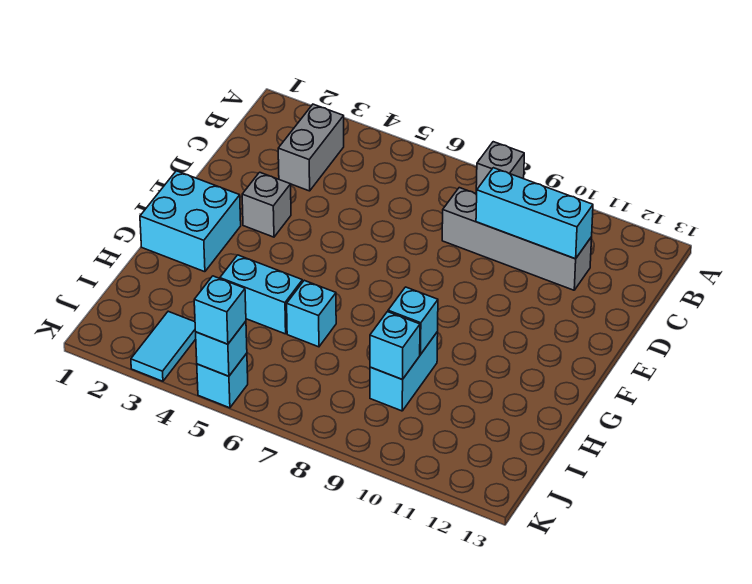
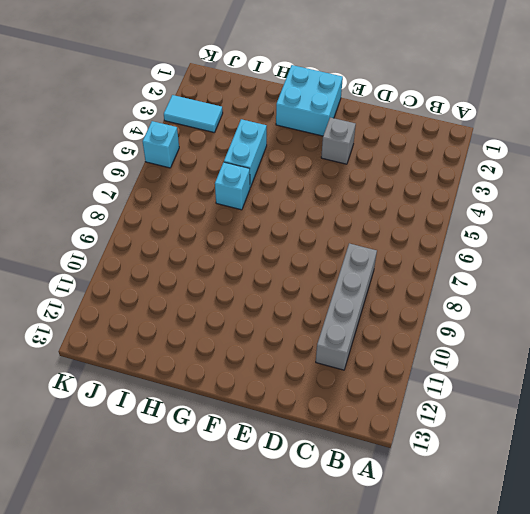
none -> grey brick A8 level 1
none -> grey brick B3:C3 level 1
none -> cyan brick H9:I9 level 1

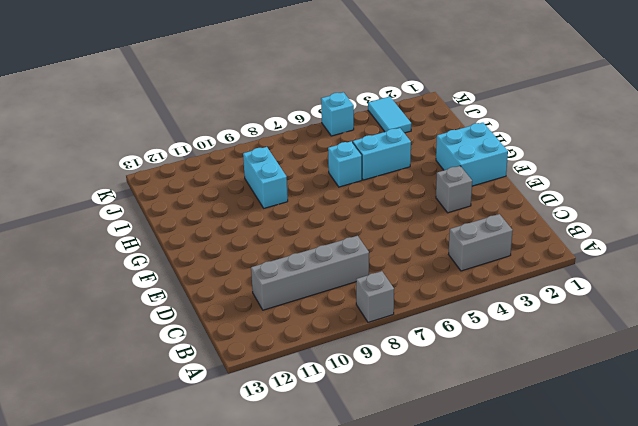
grey brick B3:B4 level 1 -> grey brick B3:C3 level 1
none -> cyan brick C9:C11 level 2
none -> cyan brick H9 level 2
none -> cyan brick I9 level 2

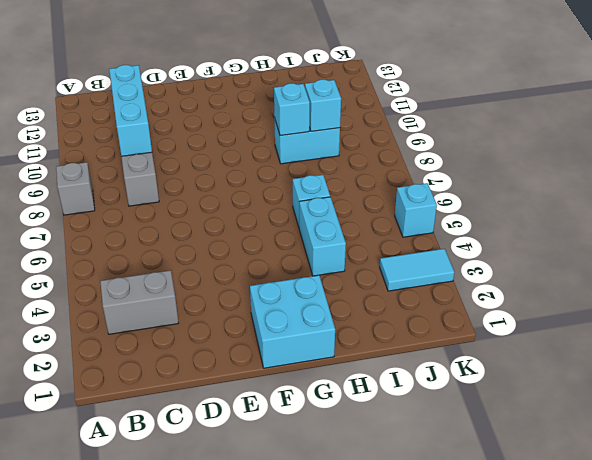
none -> grey brick E3 level 1
none -> cyan brick K5 level 2
none -> cyan brick K5 level 3

